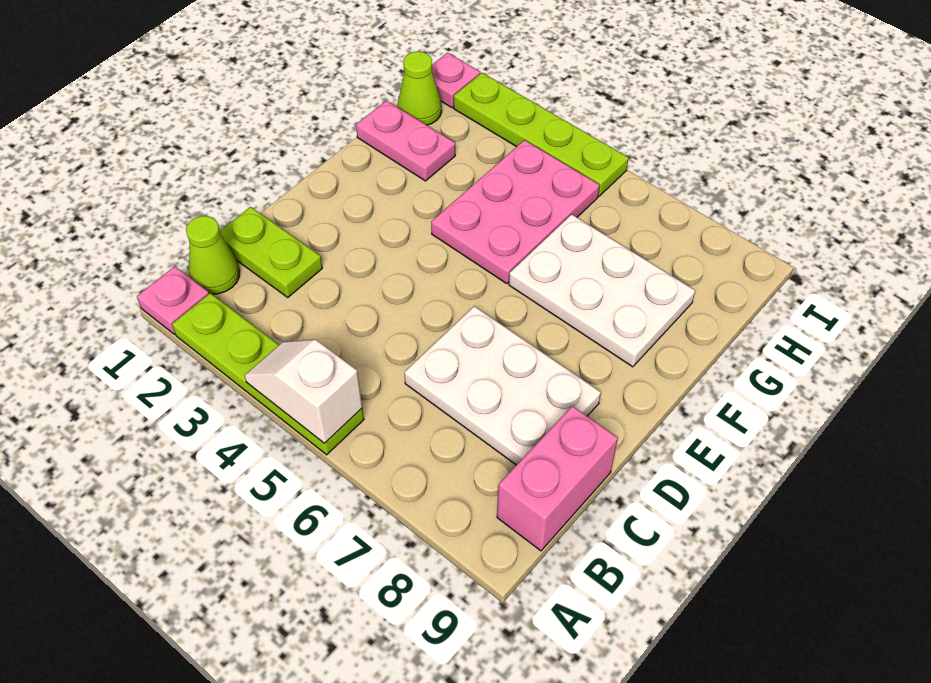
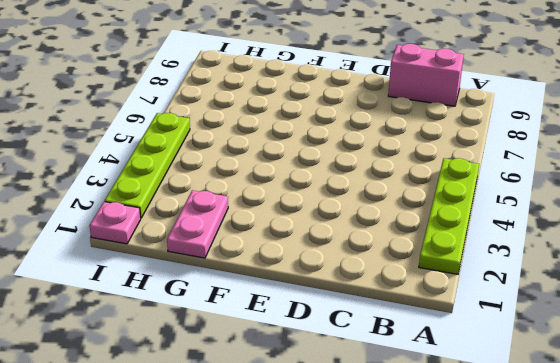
none -> pink plate A1 level 1
none -> lime cone B1 level 1
none -> lime plate C1:C2 level 1

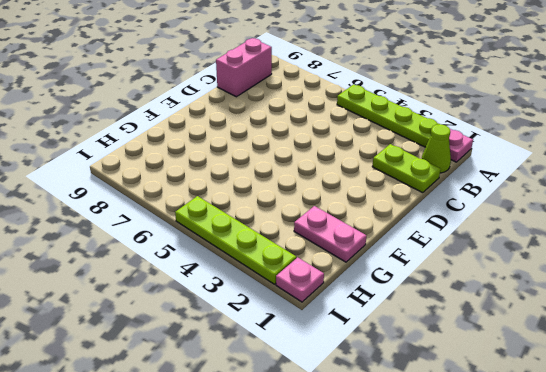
none -> white plate C6:D8 level 1
none -> pink plate F4:H5 level 1
none -> white plate F6:G8 level 1

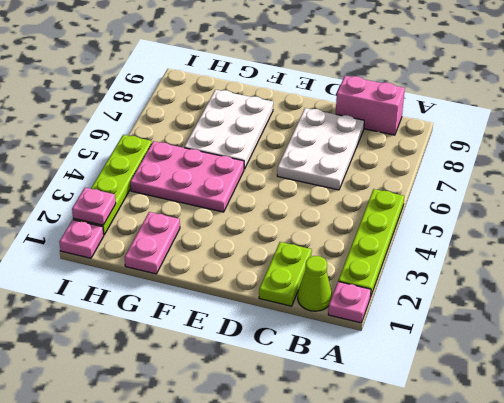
pink plate I2 level 2 -> none
none -> lime cone H1 level 1
none -> white slope A4:A5 level 2 top 5

